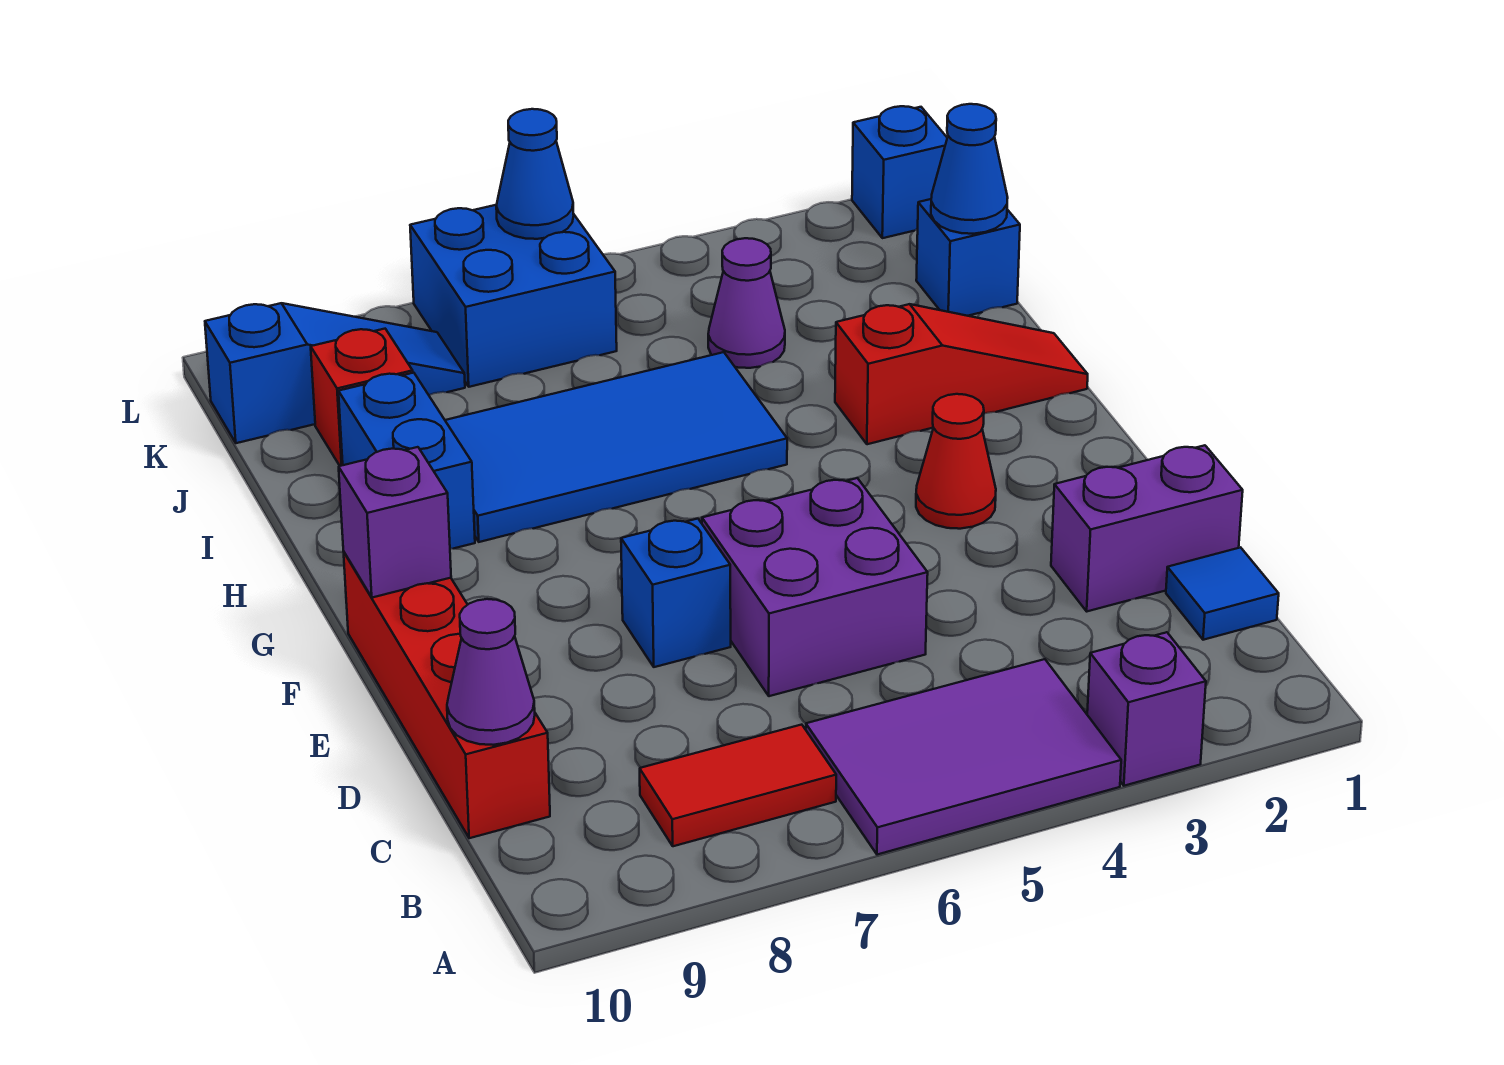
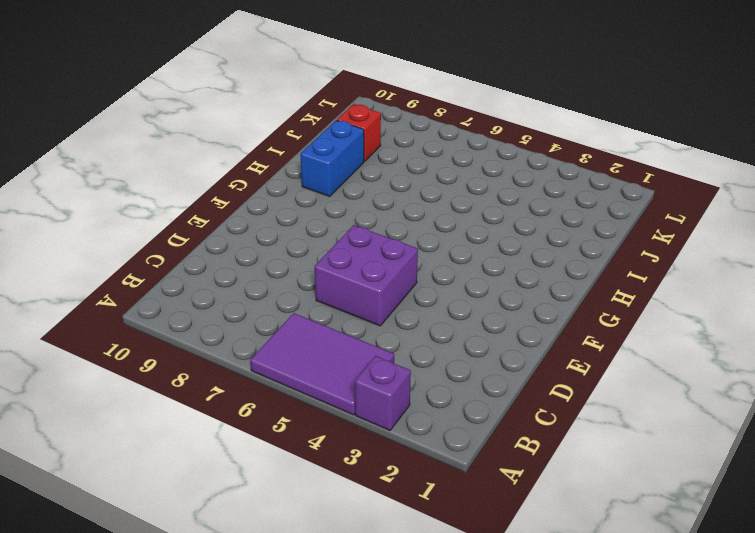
none -> red tile B7:B8 level 1
none -> blue tile C1 level 1
none -> red brick C10:F10 level 1

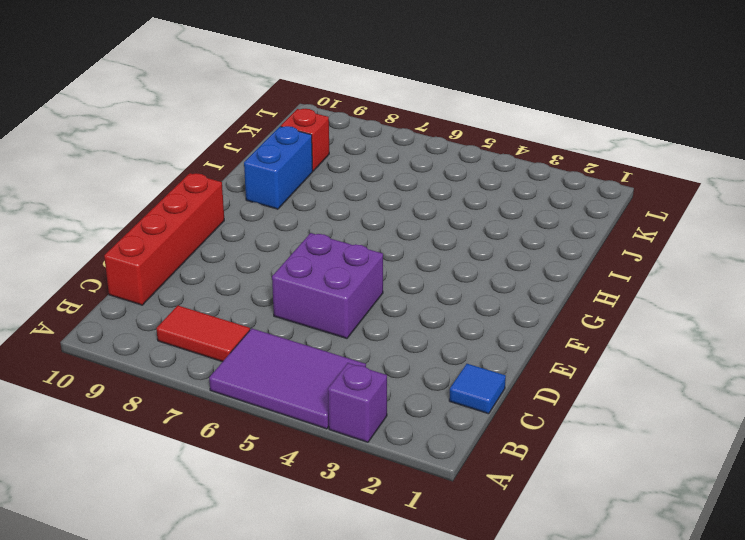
none -> purple brick D1:D2 level 1
none -> blue brick E7 level 1
none -> red cone F3 level 1

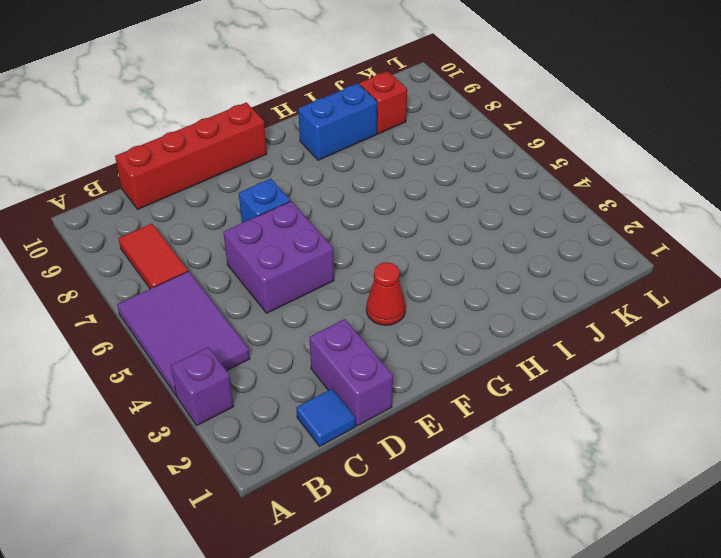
none -> red slope H1:H3 level 1 top 3
none -> blue tile H5:I8 level 1
none -> blue brick J1 level 1

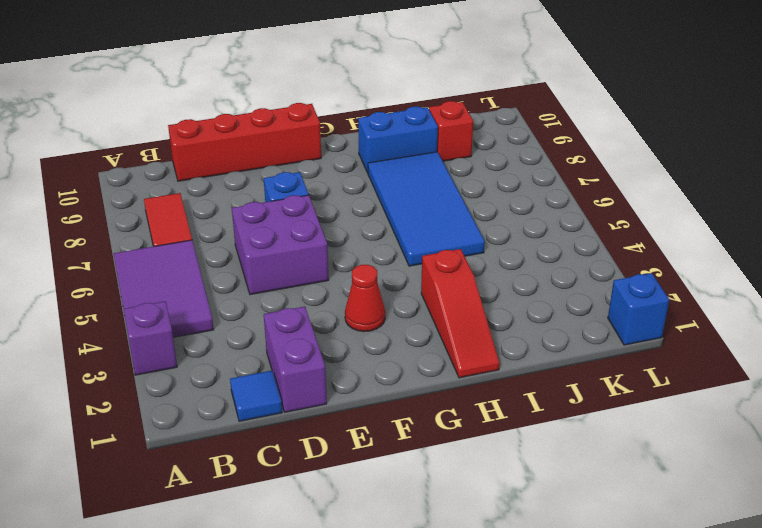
none -> blue brick J1 level 1
none -> purple cone J4 level 1
none -> blue brick K6:L7 level 1

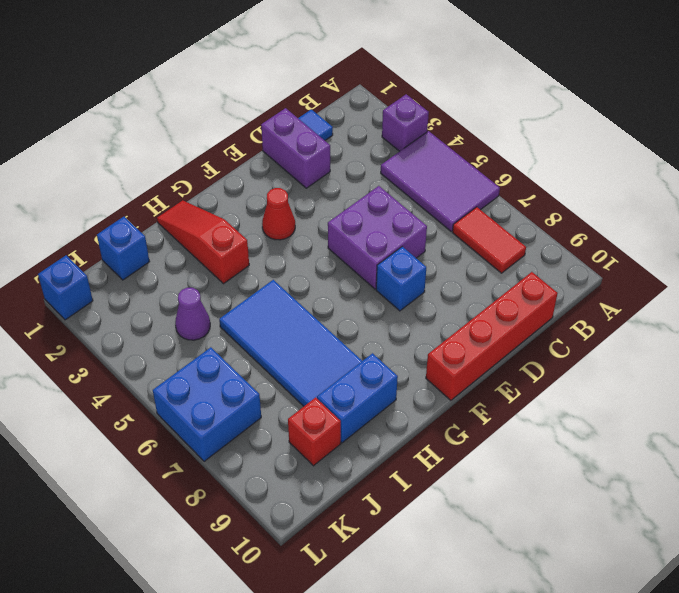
none -> blue slope K8:K10 level 1 top 10
none -> purple cone C10 level 2
none -> purple brick F10 level 2

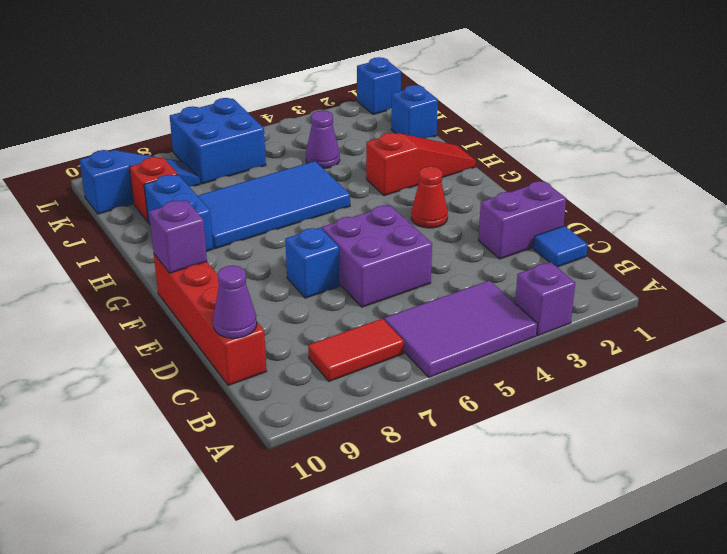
none -> blue cone J1 level 2
none -> blue cone L6 level 2

